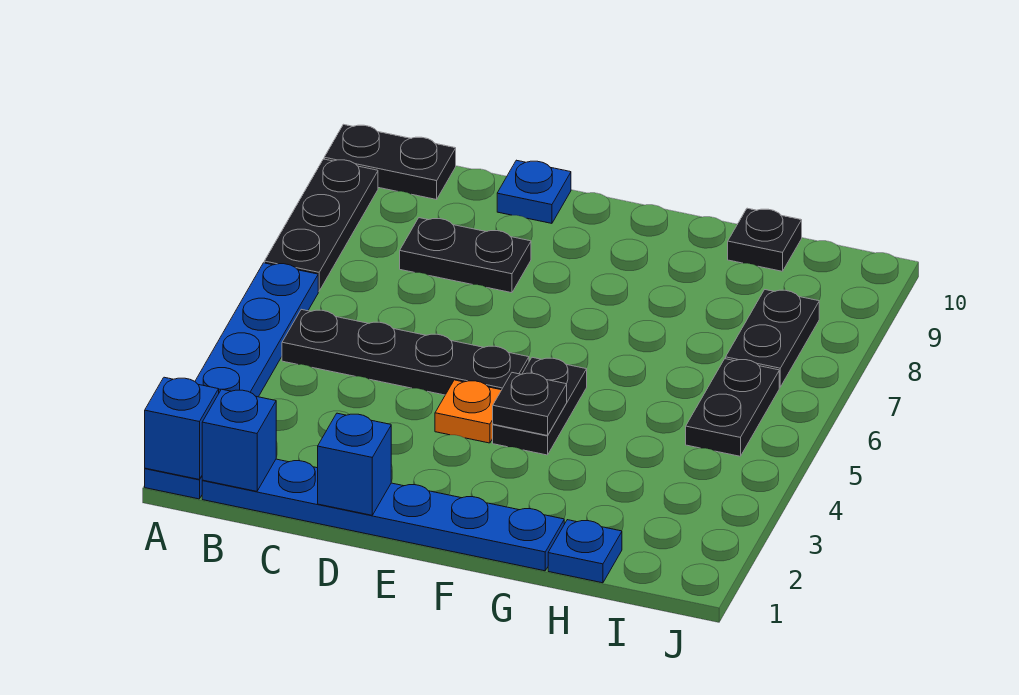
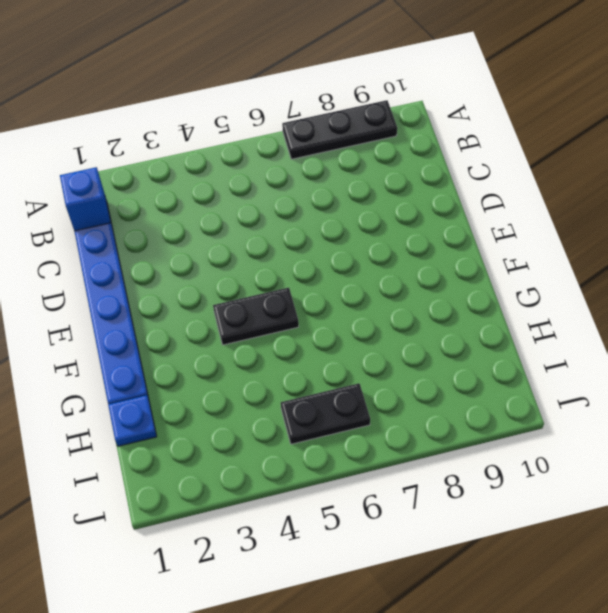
none -> blue plate A1:A6 level 1
none -> black plate A10:B10 level 1
none -> black plate B5:E5 level 1

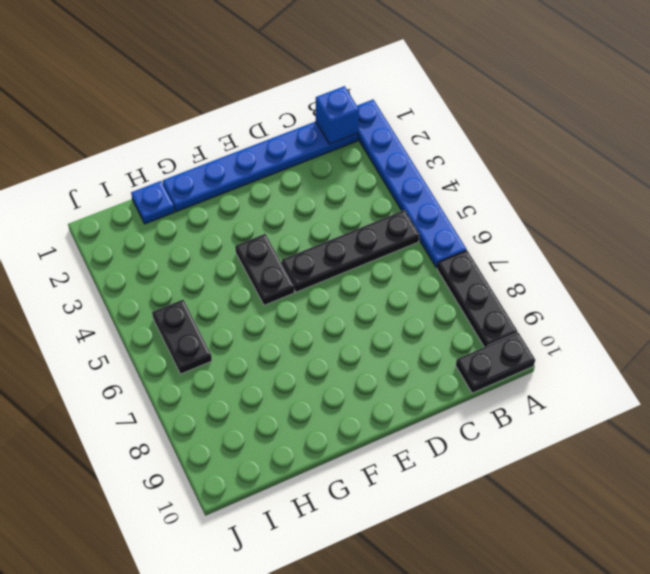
none -> black plate C8:D8 level 1
none -> blue plate D10 level 1
none -> orange plate E4 level 1

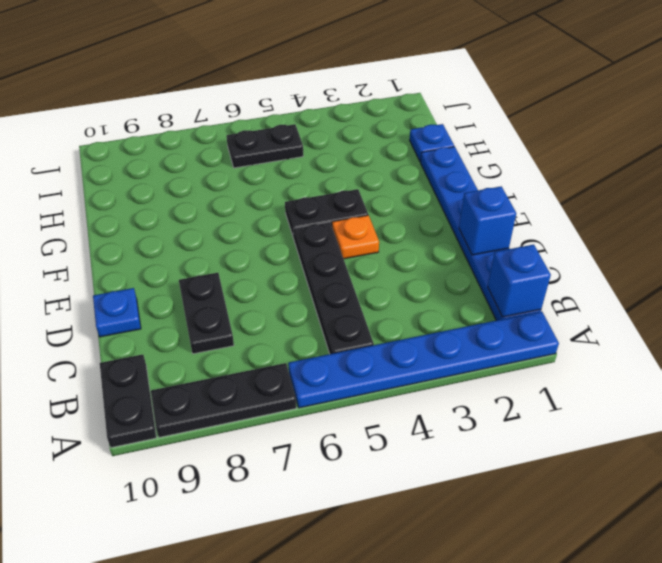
none -> black plate H10 level 1
none -> black plate I7:I8 level 1
none -> blue brick A1 level 2

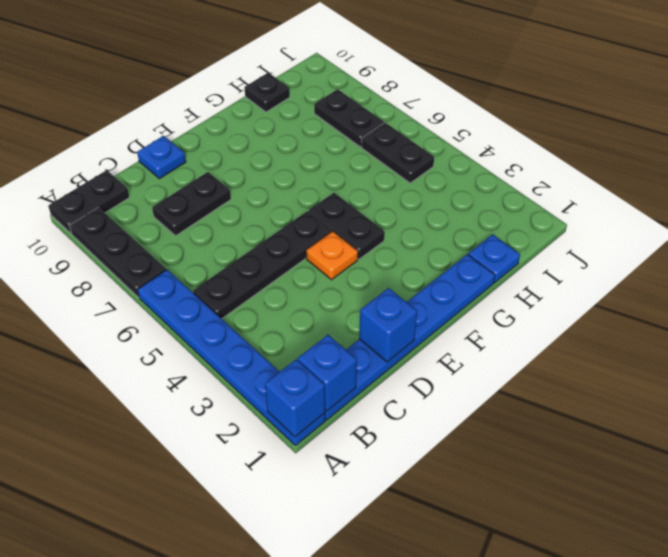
none -> black plate F4 level 2

